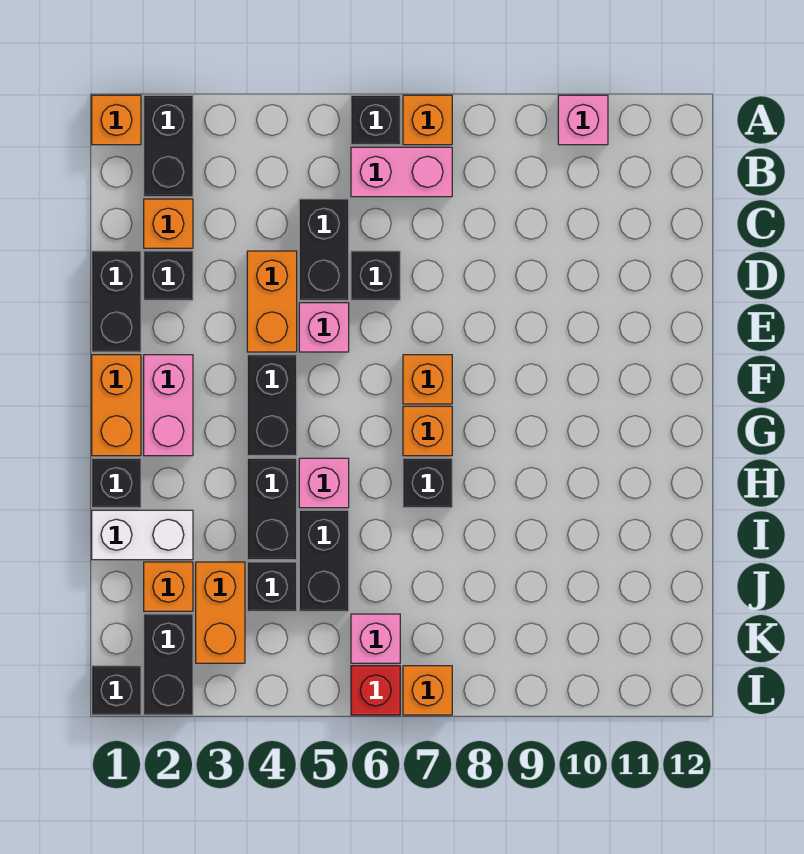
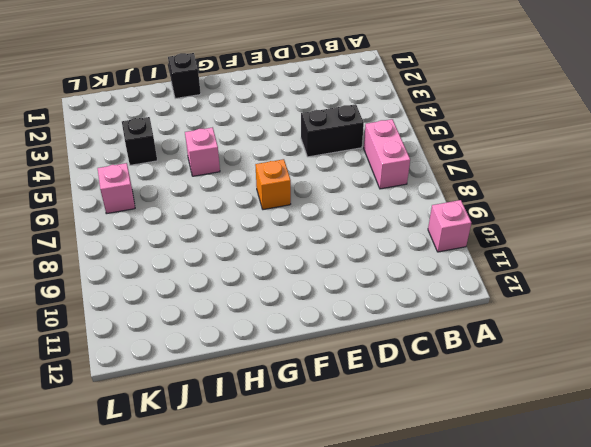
none -> orange brick A1 level 1
none -> black brick A2:B2 level 1
none -> black brick A6 level 1
none -> orange brick A7 level 1

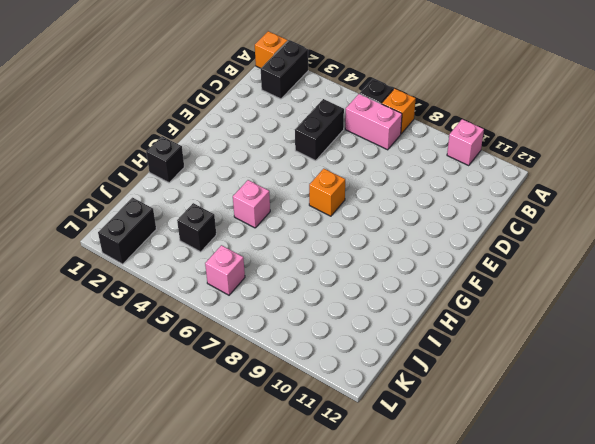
none -> orange brick C2 level 1
none -> black brick D1:E1 level 1
none -> black brick D2 level 1
none -> orange brick D4:E4 level 1

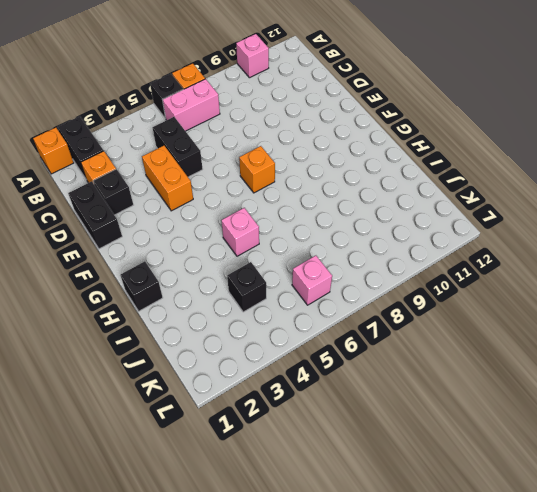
none -> black brick D6 level 1
none -> pink brick E5 level 1
none -> orange brick F1:G1 level 1
none -> pink brick F2:G2 level 1

